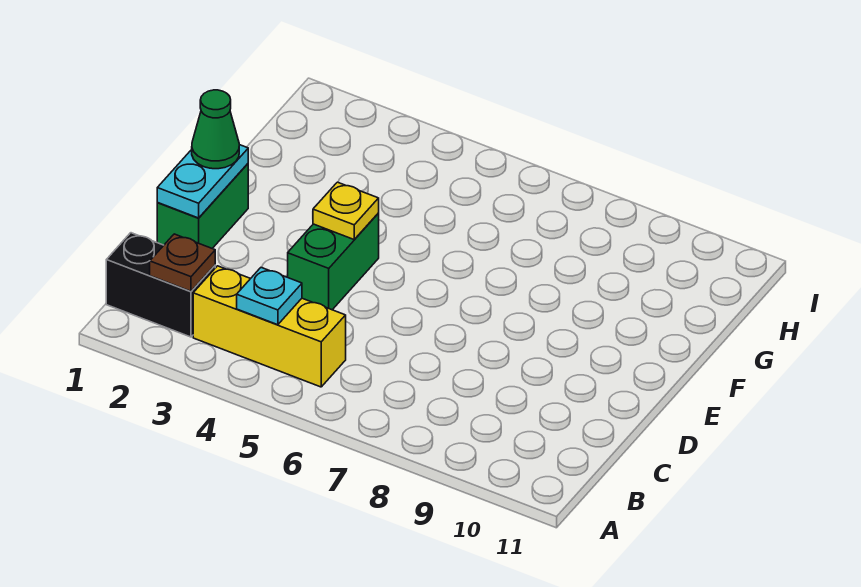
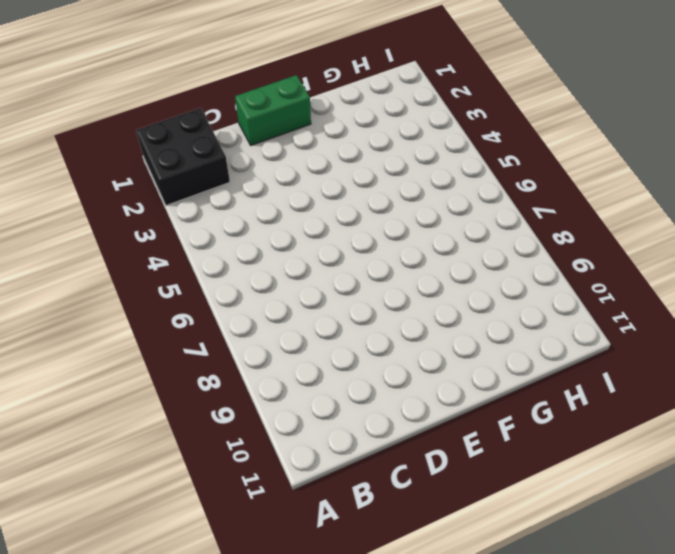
black brick A1:B2 level 1 -> black brick B1:B2 level 1
none -> yellow brick B3:B5 level 1
none -> green brick D4:E4 level 1

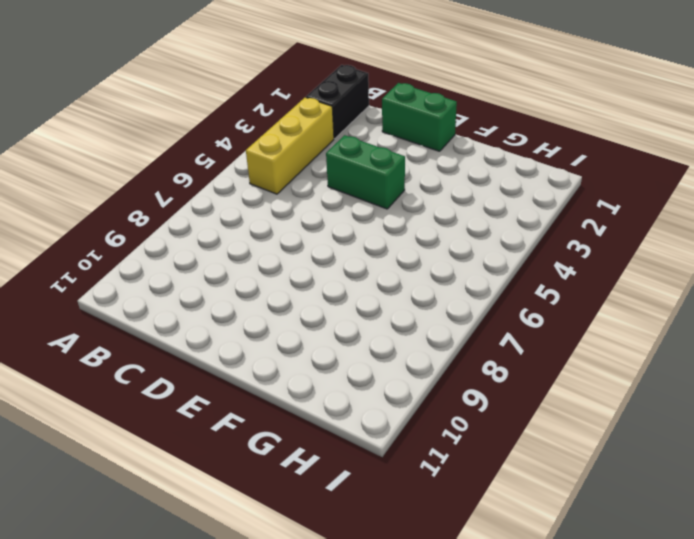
none -> brown plate B2 level 2
none -> cyan plate B4 level 2

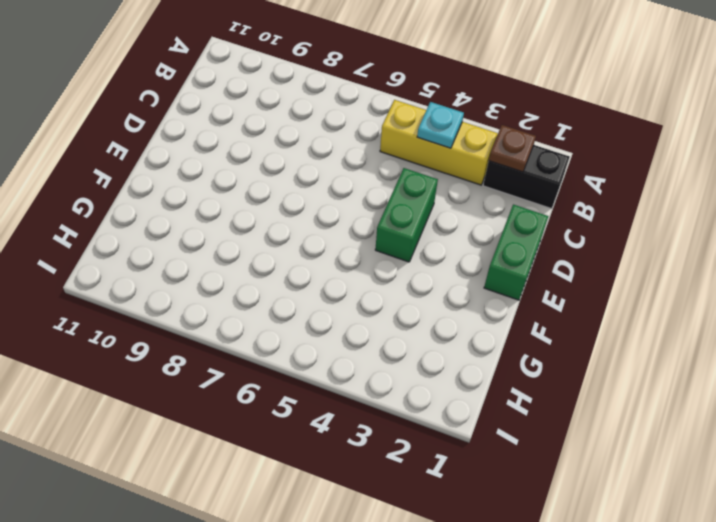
none -> cyan plate D1:E1 level 2
none -> yellow plate E4 level 2

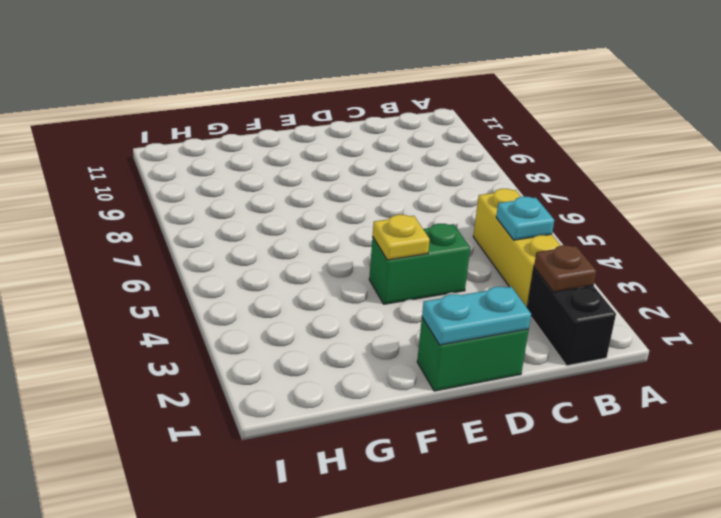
none -> green cone E1 level 3

